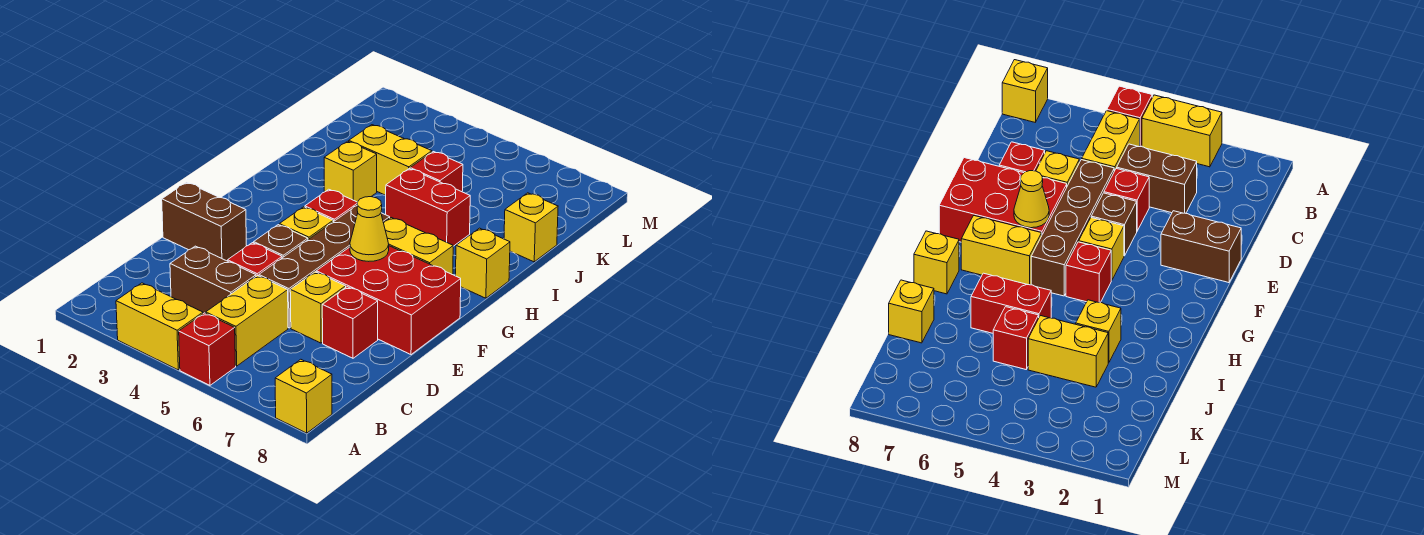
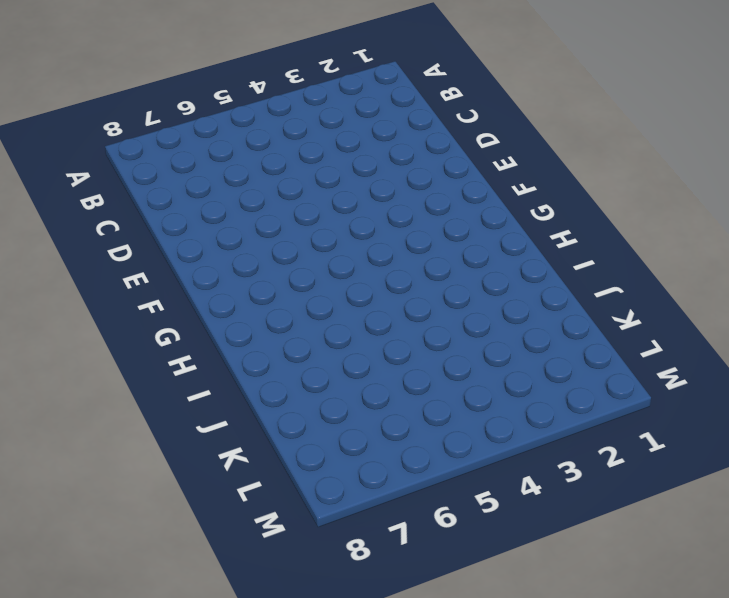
none -> yellow brick A3:A4 level 1
none -> red brick A5 level 1
none -> yellow brick A8 level 1

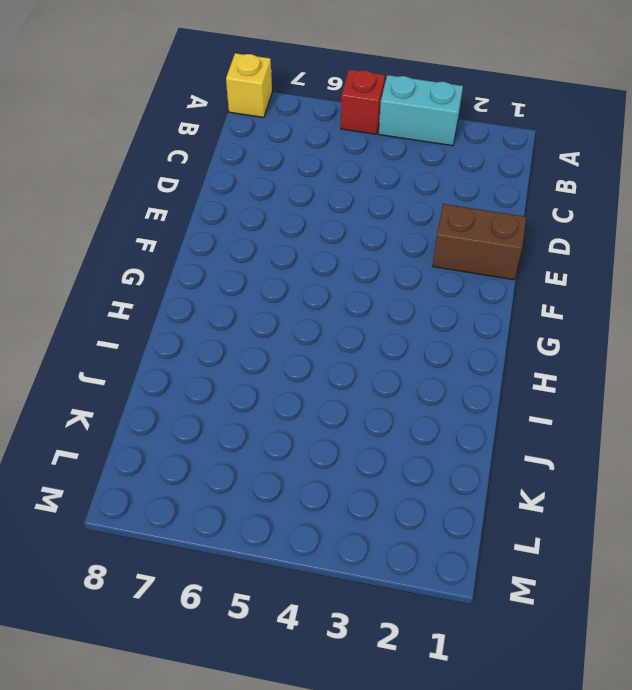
cyan brick A3:A4 level 1 -> yellow brick A3:A4 level 1
none -> yellow brick B5:C5 level 1
none -> brown brick C3:C4 level 1
none -> red brick D4 level 1

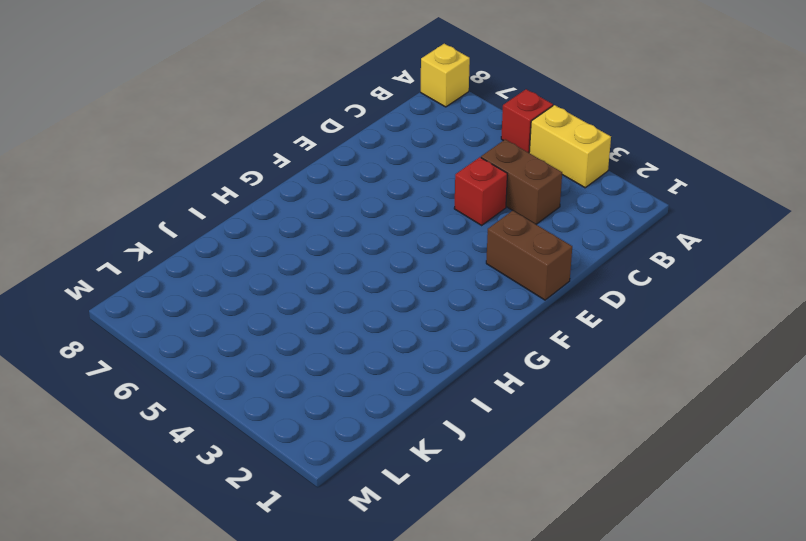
none -> yellow brick B5:C5 level 1
none -> brown brick D5:G5 level 1
none -> yellow brick D6 level 1

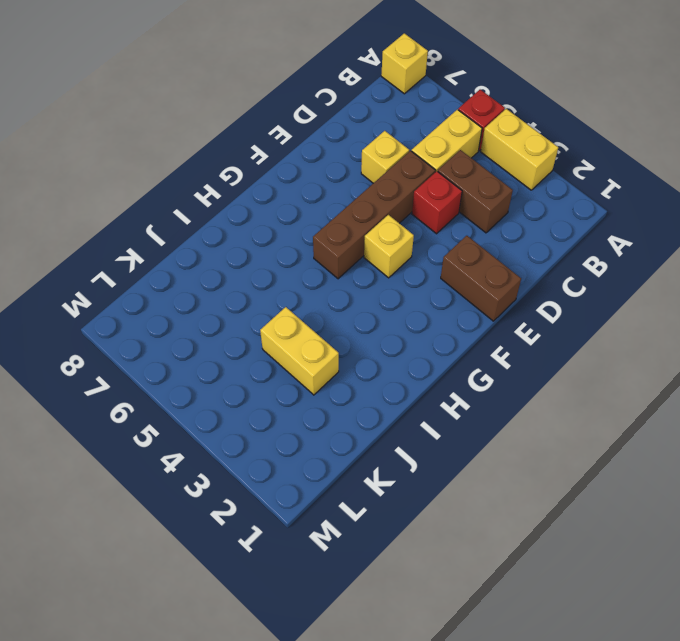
none -> red brick D7 level 1
none -> brown brick E4 level 1
none -> red brick E6:F8 level 1

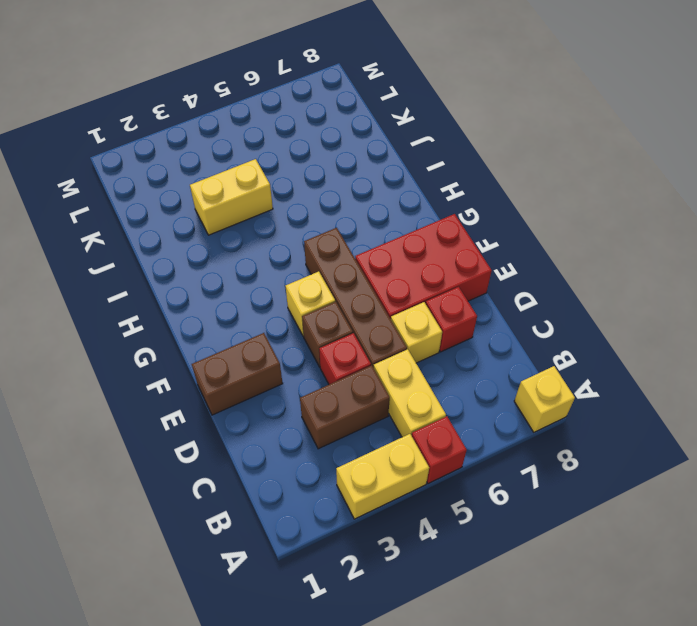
none -> red brick G4 level 1
none -> yellow brick G6:G7 level 1
none -> yellow brick H8 level 1

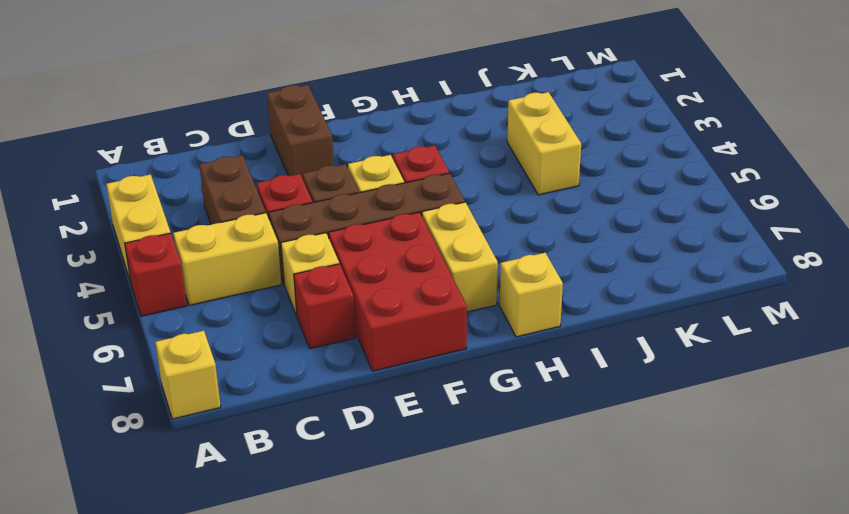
none -> yellow brick I3 level 1
none -> red brick I5:I6 level 1
none -> red brick J5 level 1

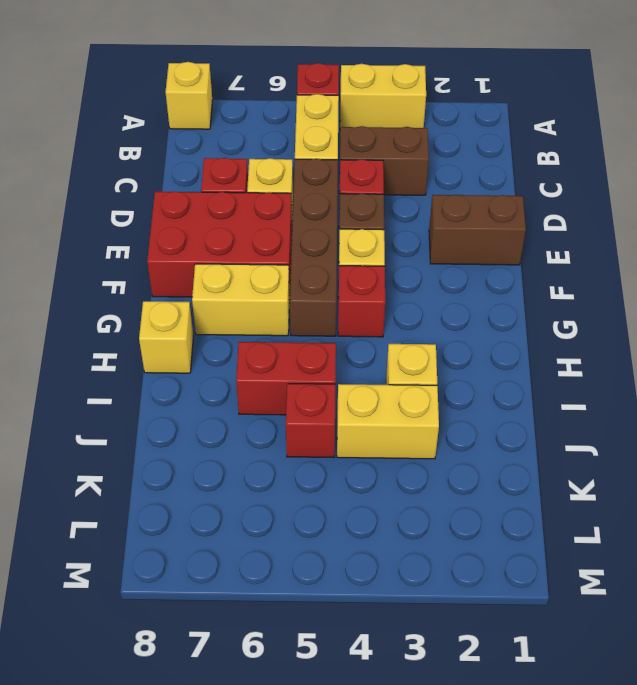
none -> yellow brick J8 level 1
none -> yellow cone F6 level 2

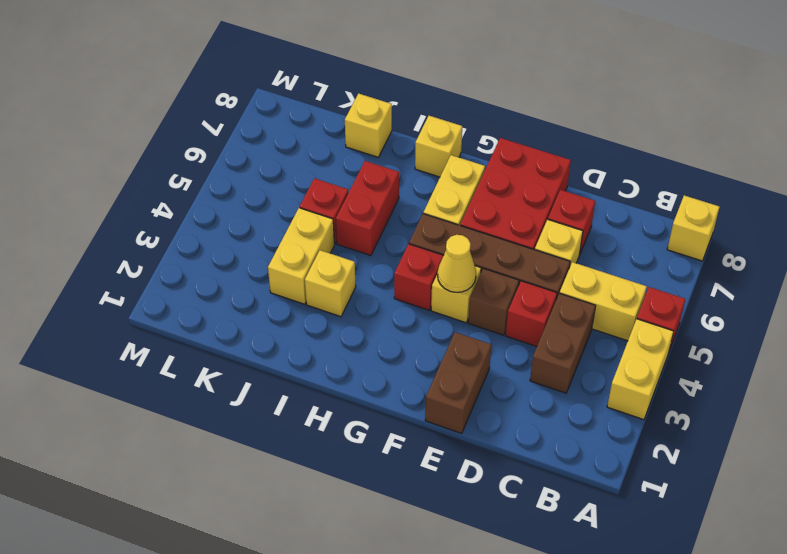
yellow cone F4 level 2 -> yellow cone F6 level 2

